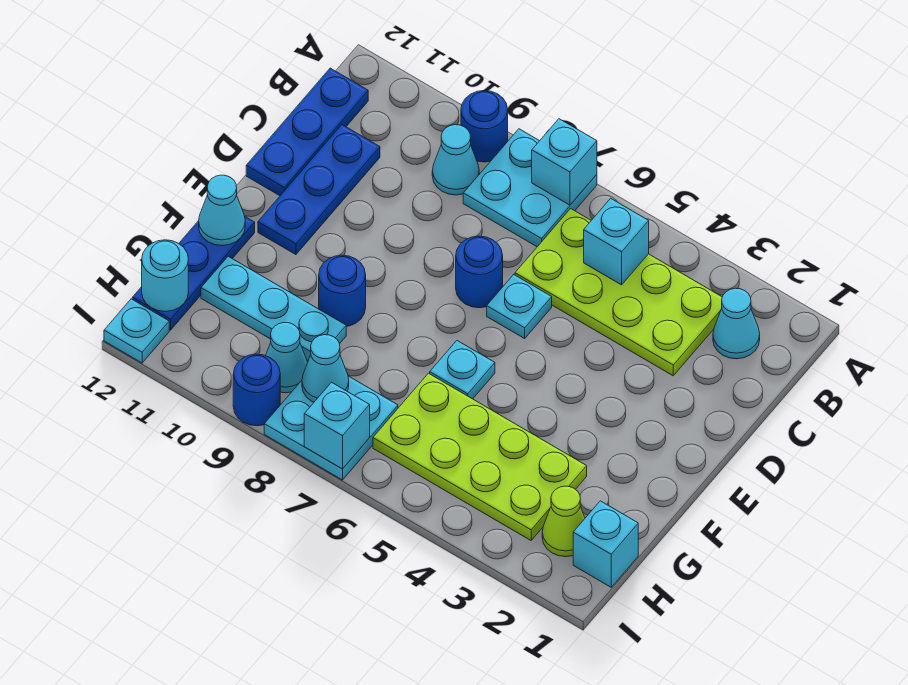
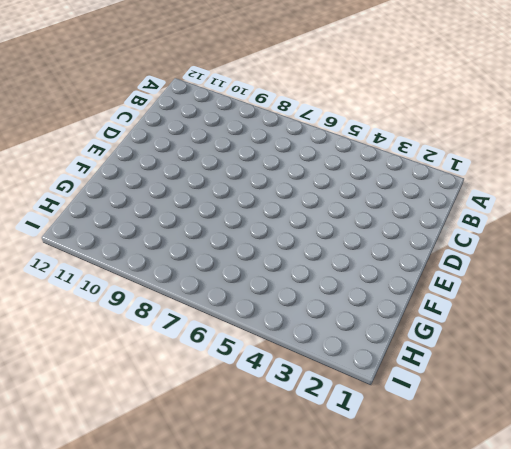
none -> cyan plate A7:B8 level 1
none -> blue round brick A9 level 1
none -> cyan cone B2 level 1

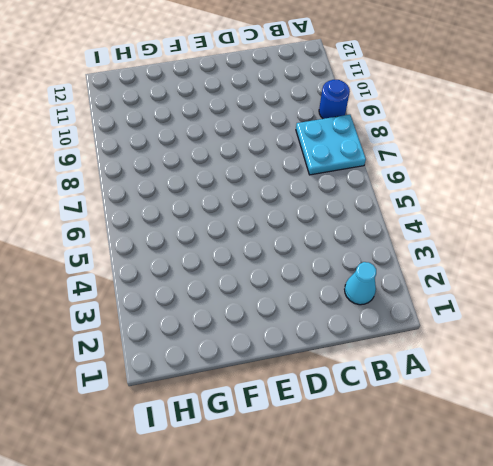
none -> lime plate B3:C6 level 1
none -> cyan cone B9 level 1
none -> blue plate B12:D12 level 1

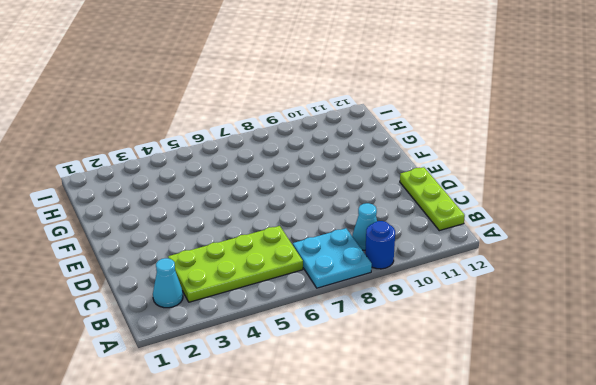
lime plate B12:D12 level 1 -> blue plate B12:D12 level 1
none -> blue plate C11:E11 level 1
none -> cyan plate D6 level 1
none -> blue round brick D7 level 1

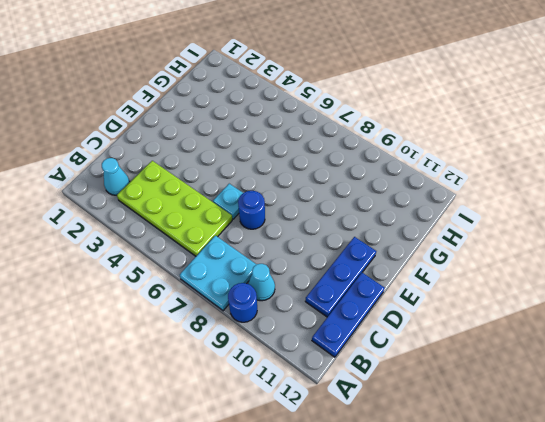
none -> cyan plate F6 level 1
none -> blue round brick F9 level 1
none -> blue plate F12:H12 level 1

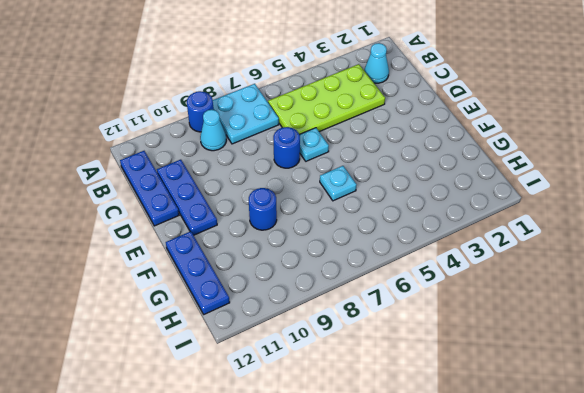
none -> lime plate G3:H6 level 1
none -> cyan plate G9:G11 level 1
none -> cyan brick H1 level 1

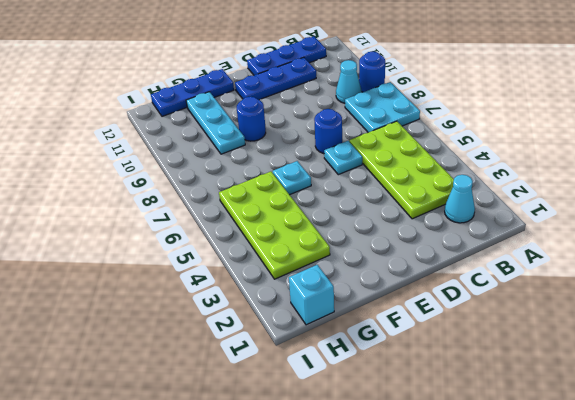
none -> lime cone H2 level 1
none -> cyan plate H7:I8 level 1
none -> cyan cone H9 level 1

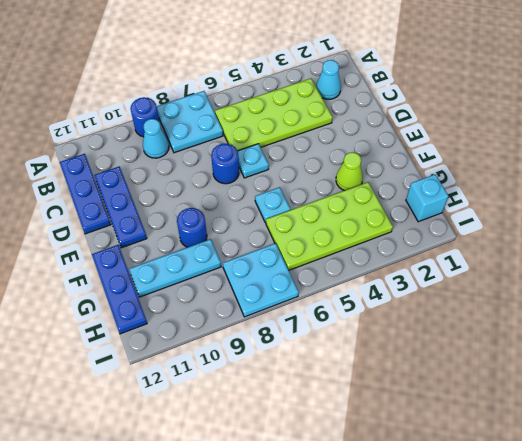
lime cone F3 level 1 -> lime cone H2 level 1
none -> cyan cone H9 level 1
none -> blue round brick I9 level 1
none -> cyan plate I12 level 1

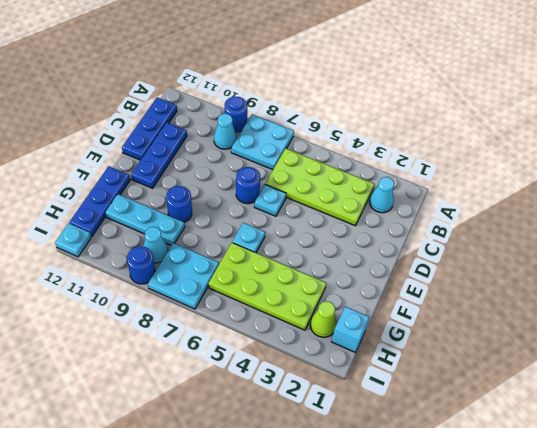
none -> cyan brick A7 level 2
none -> cyan brick B5 level 2
none -> cyan cone F12 level 2

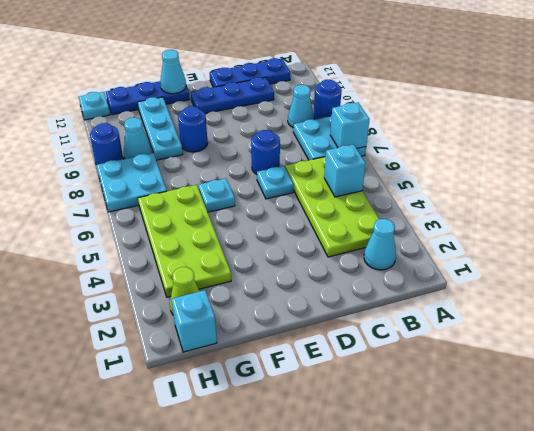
none -> cyan cone H8 level 2
none -> cyan round brick H12 level 2
none -> cyan brick I7 level 2

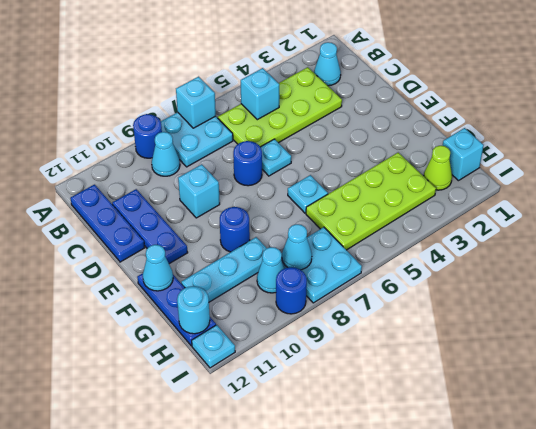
cyan brick D9 level 1 -> cyan brick I7 level 2

